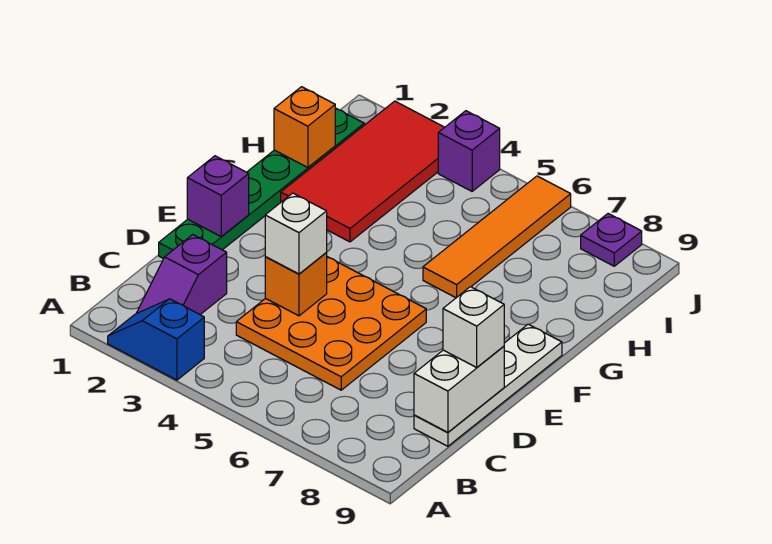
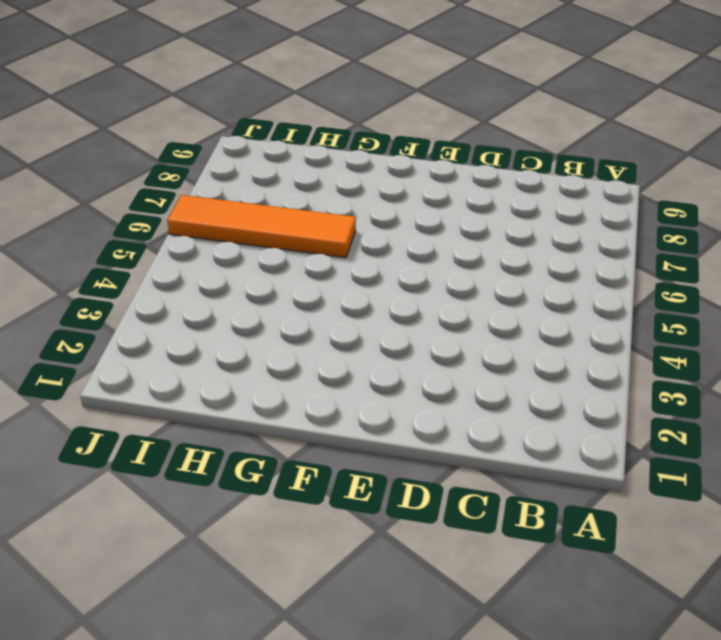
none -> blue slope A2:A3 level 1 top 3
none -> purple slope B2:C2 level 1 top C
none -> orange plate C4:E6 level 1

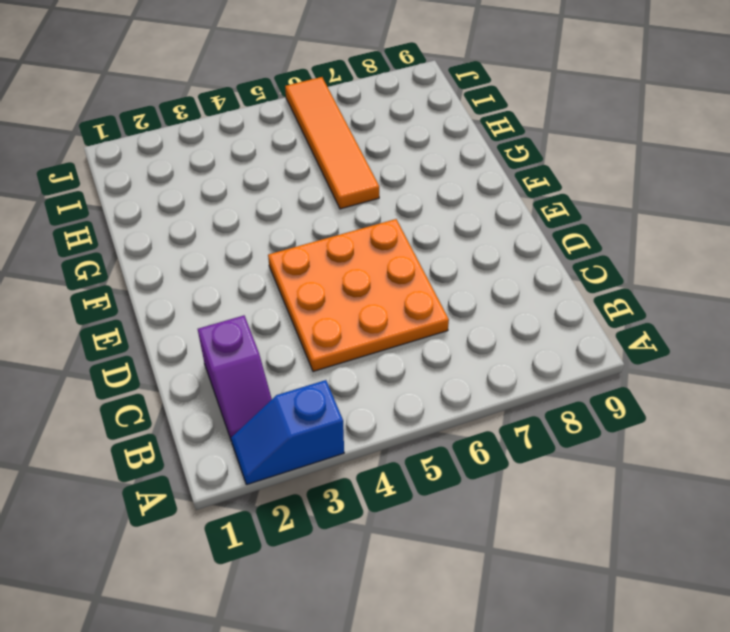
none -> white plate C9:F9 level 1
none -> green plate D1:I1 level 1
none -> red tile G2:J3 level 1

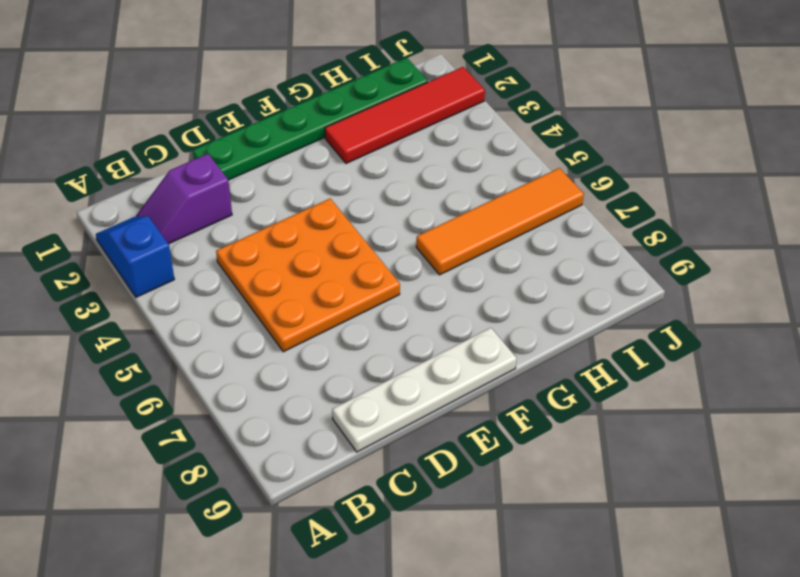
red tile G2:J2 level 1 -> red tile G2:J3 level 1
none -> purple brick J4 level 1
none -> purple plate J8 level 1
none -> white brick C9:D9 level 2

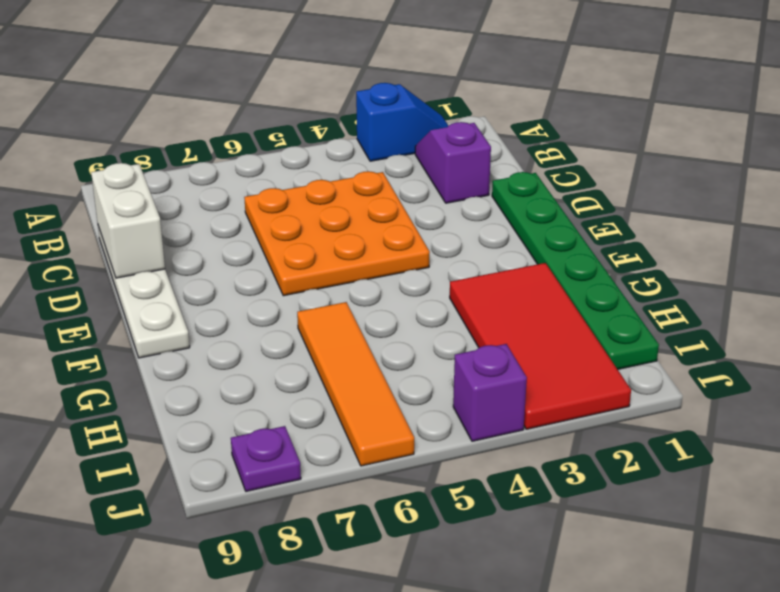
none -> orange brick D4 level 2
none -> purple brick E1 level 2
none -> orange brick H1 level 2

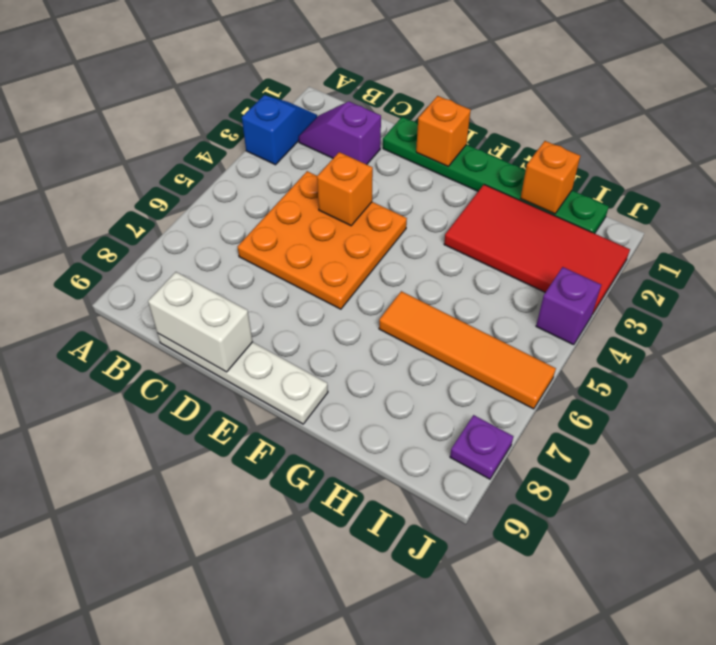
orange brick E1 level 2 -> purple brick E1 level 2
none -> white brick D4 level 3
none -> white brick D9 level 3

